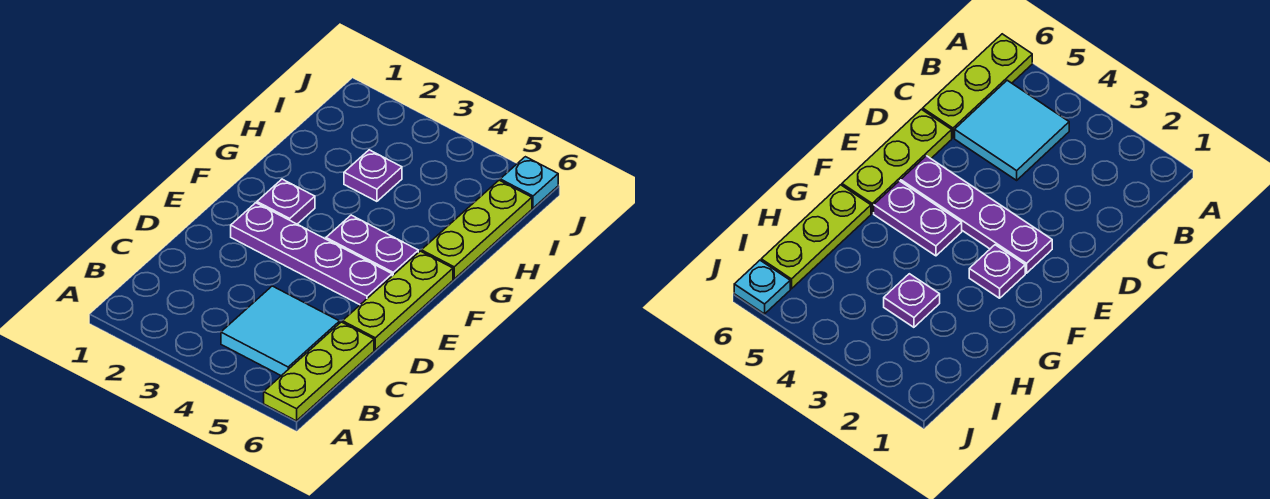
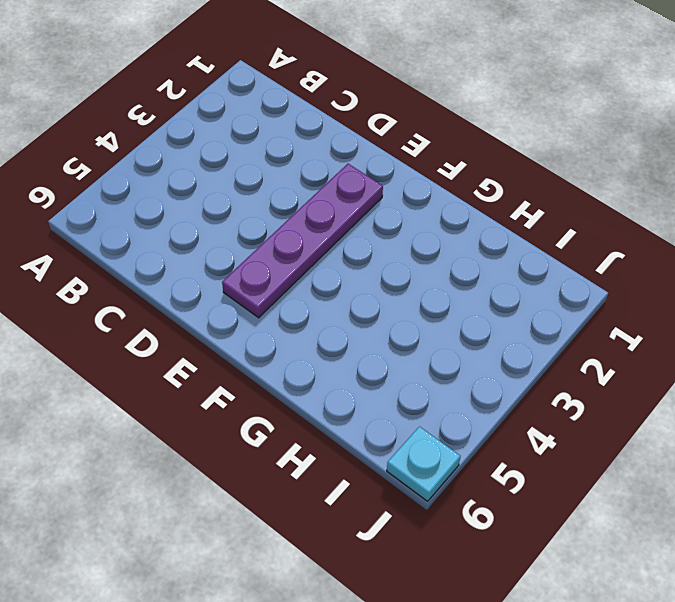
none -> lime plate A6:C6 level 1
none -> cyan tile B4:C5 level 1

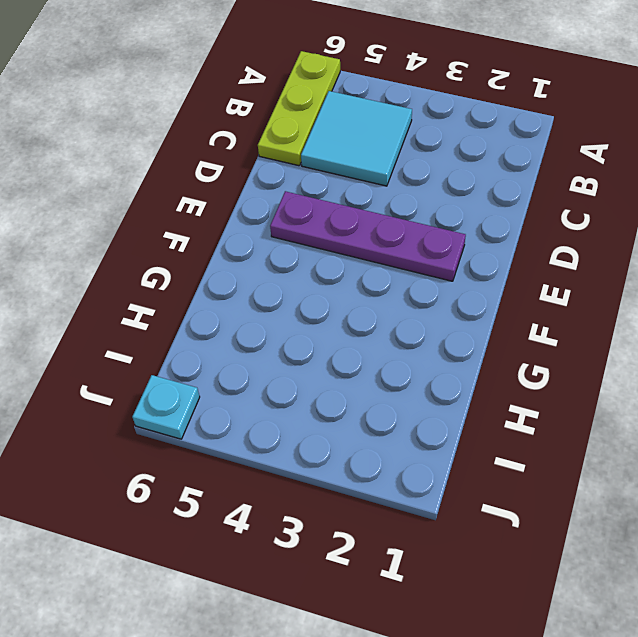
none -> lime plate D6:F6 level 1
none -> purple plate F2 level 1

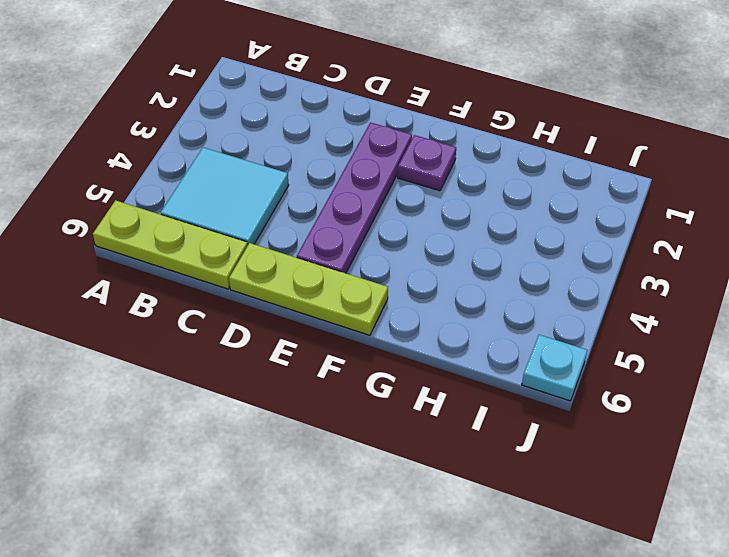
none -> purple plate F4:F5 level 1
none -> lime plate G6:I6 level 1

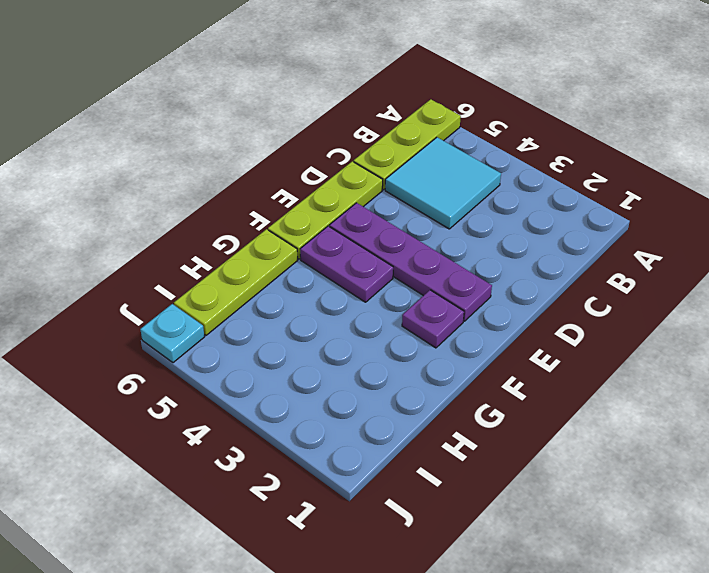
none -> purple plate H3 level 1

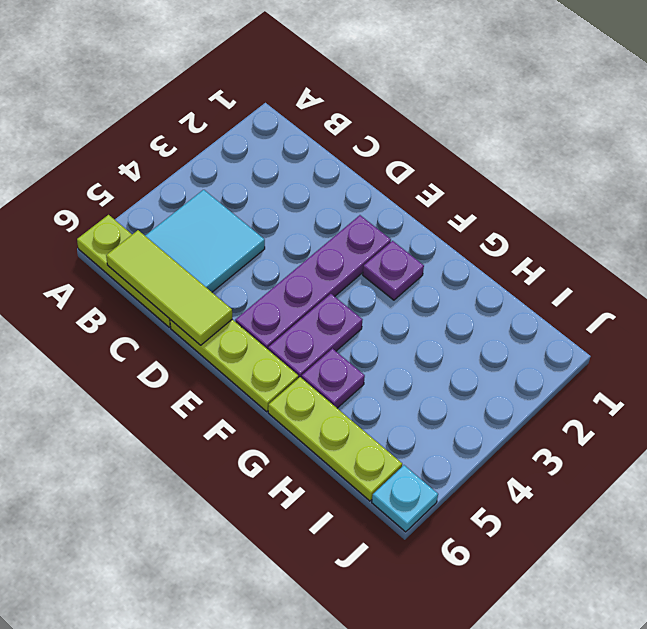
lime tile B6:D6 level 2 -> none
purple plate G5 level 1 -> purple plate H3 level 1

